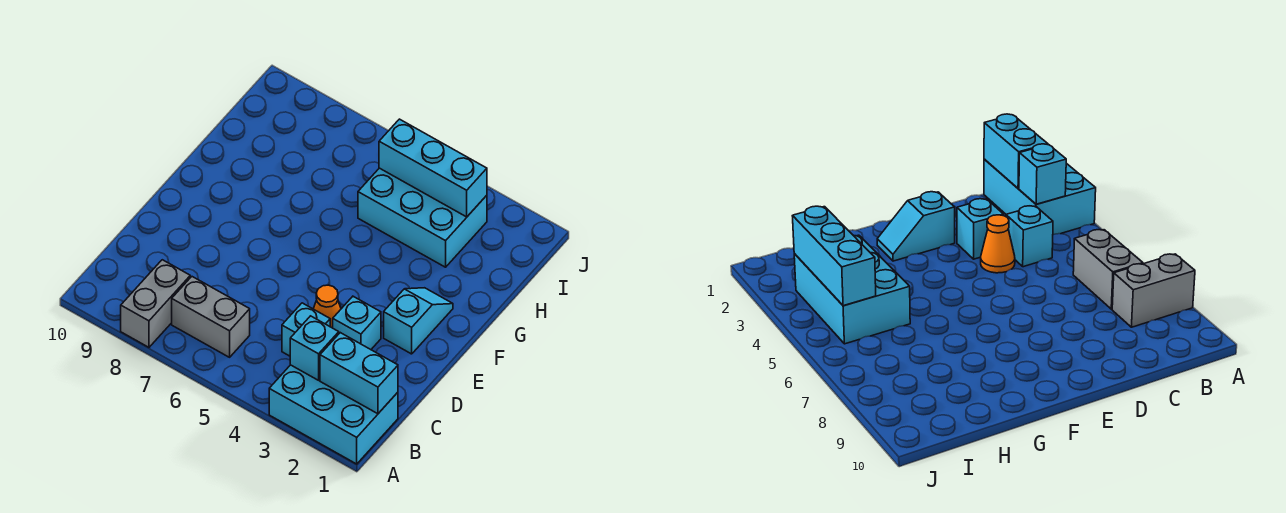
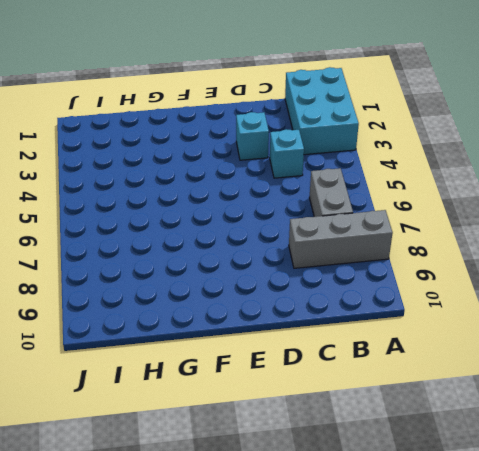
grey brick A8:C8 level 1 -> grey brick A8:B8 level 1
none -> orange cone D4 level 1
none -> cyan slope E2:F2 level 1 top E

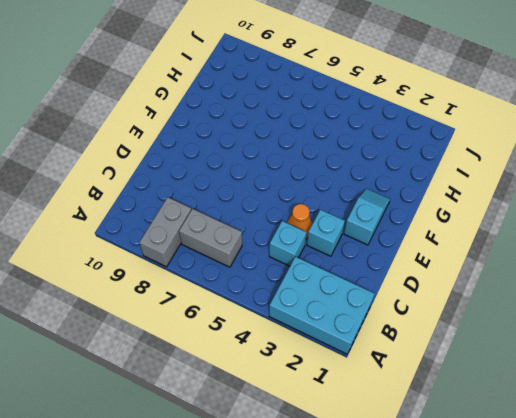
none -> cyan brick H3:I5 level 1
none -> cyan brick B1:B2 level 2

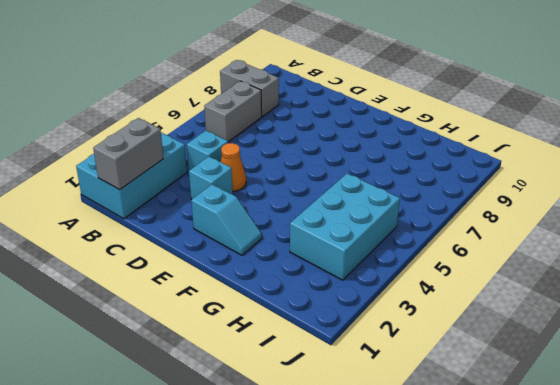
grey brick B1:B2 level 2 -> cyan brick B1:B2 level 2
none -> cyan brick B3 level 2
none -> cyan brick I3:I5 level 2

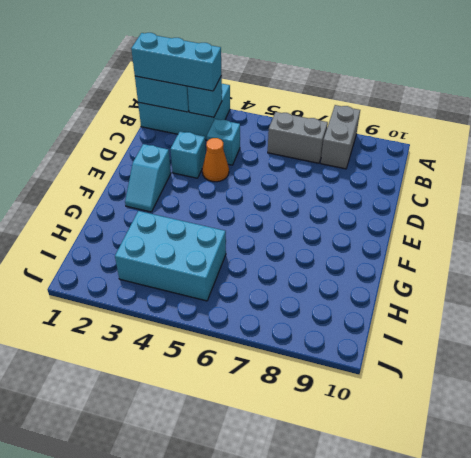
cyan brick B1:B3 level 3 -> cyan brick I3:I5 level 2

